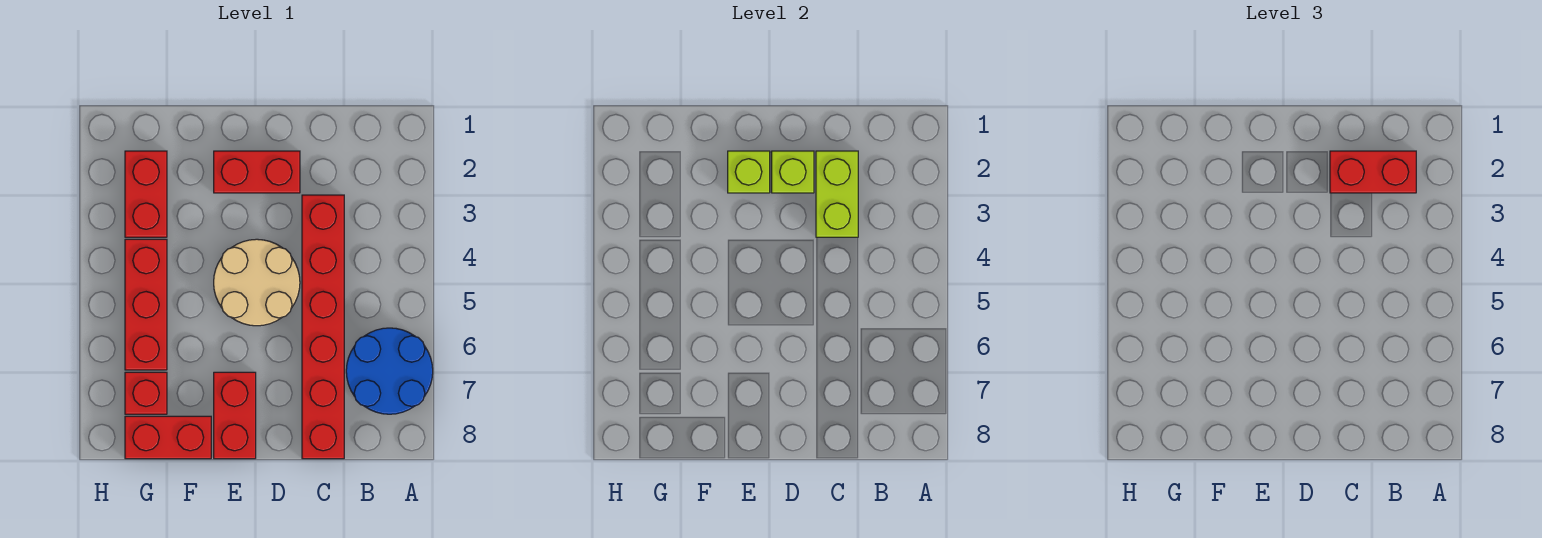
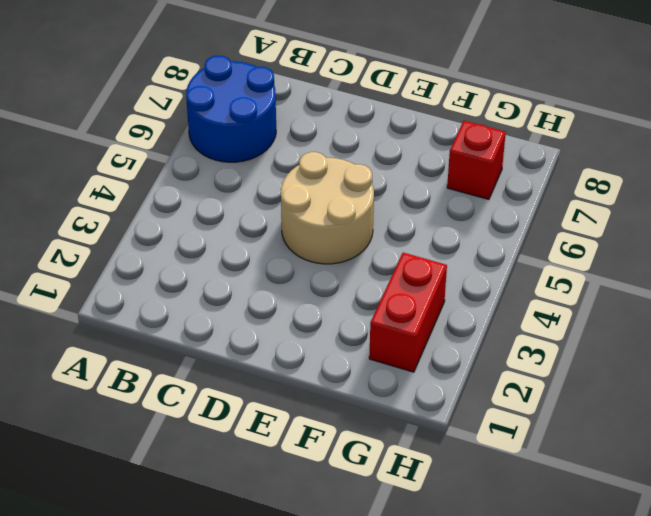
none -> red brick C3:C8 level 1
none -> red brick D2:E2 level 1
none -> red brick E7:E8 level 1

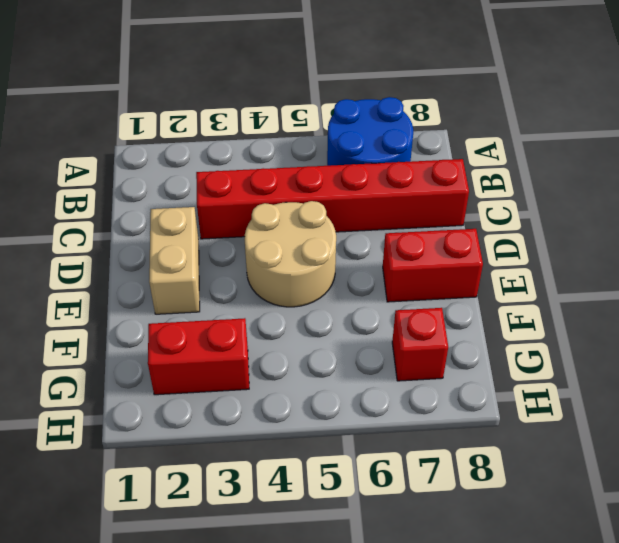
tan brick D2:E2 level 1 -> red brick D2:E2 level 1
none -> red brick F8:G8 level 1
none -> red brick G4:G6 level 1
none -> lime brick C2:C3 level 2

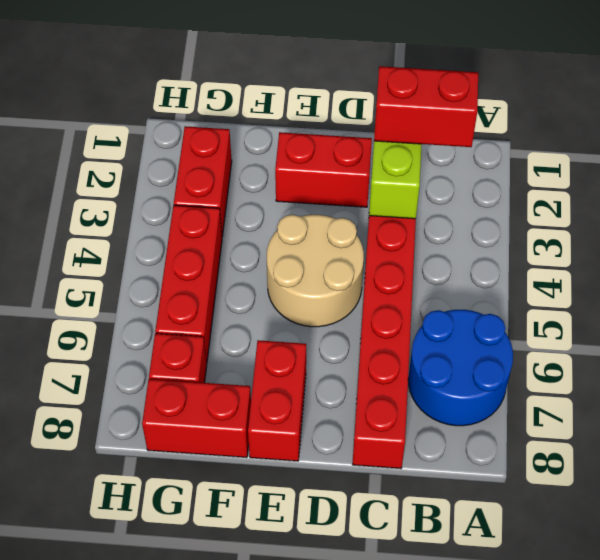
none -> lime brick D2 level 2
none -> lime brick E2 level 2

